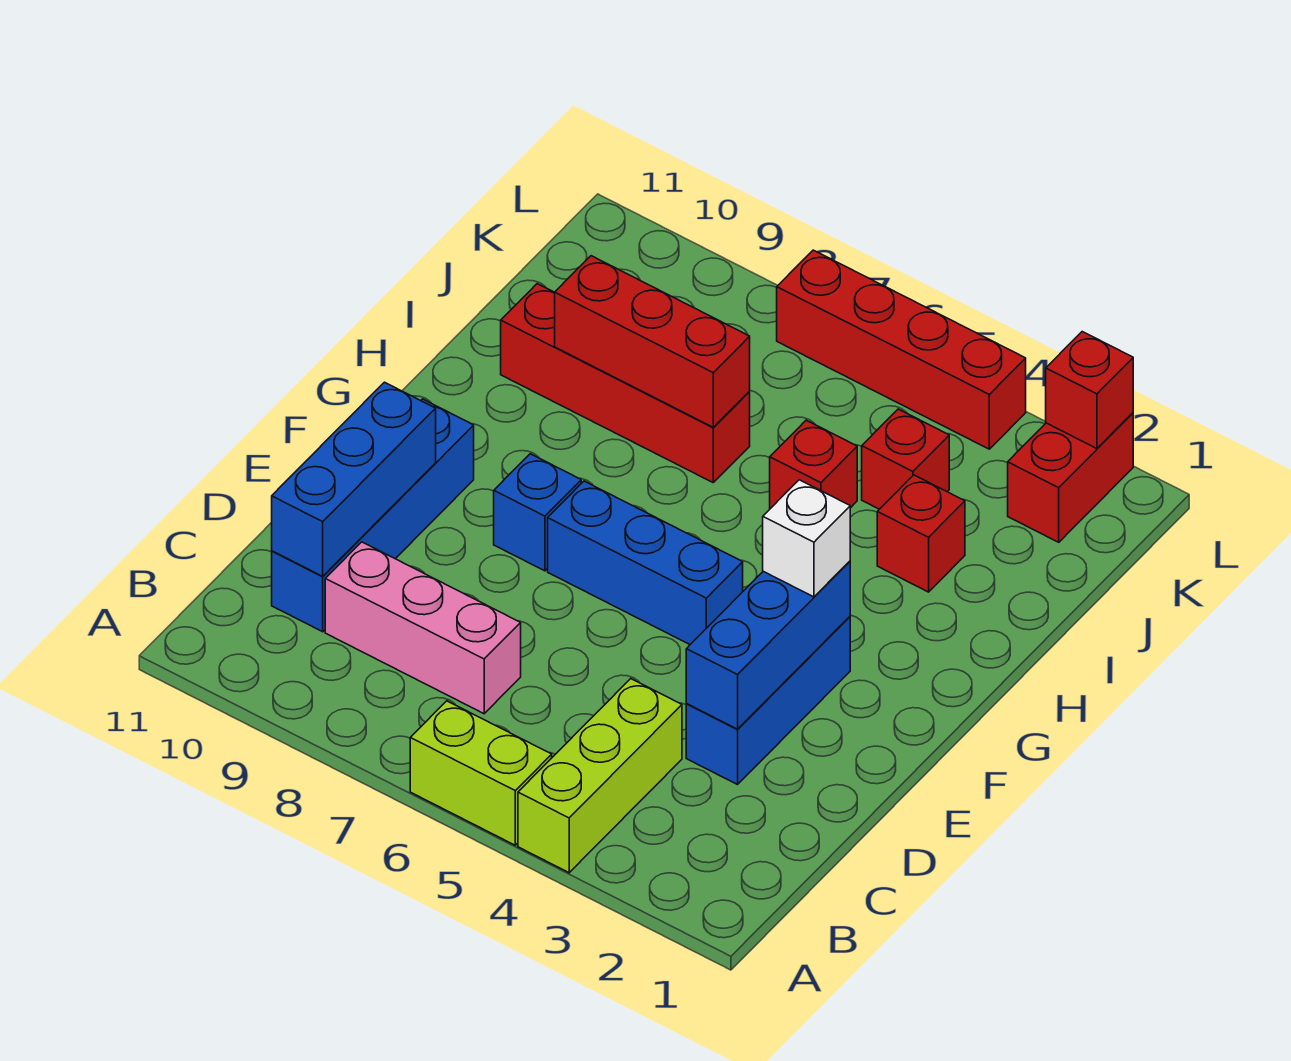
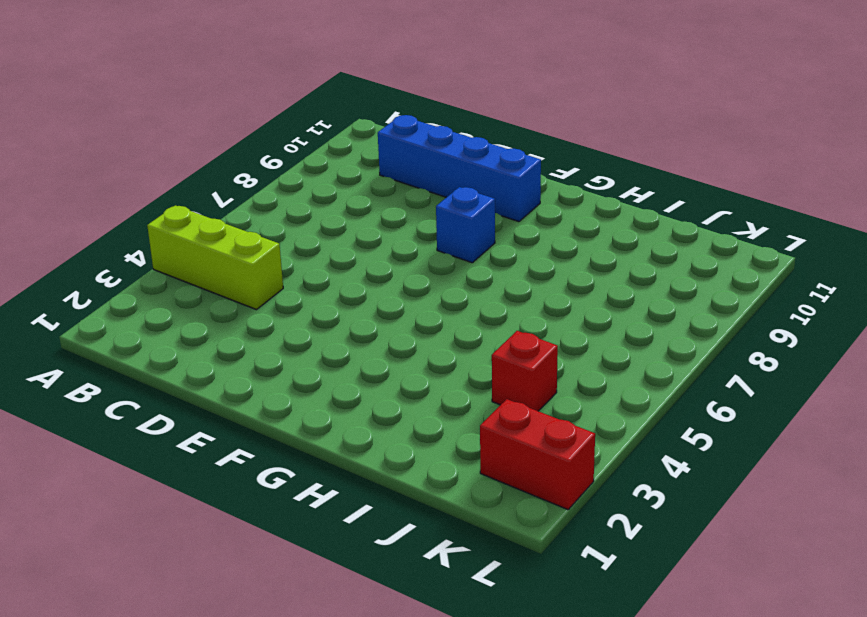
none -> lime brick A5:A6 level 1
none -> pink brick C7:C9 level 1
none -> blue brick D3:F3 level 1

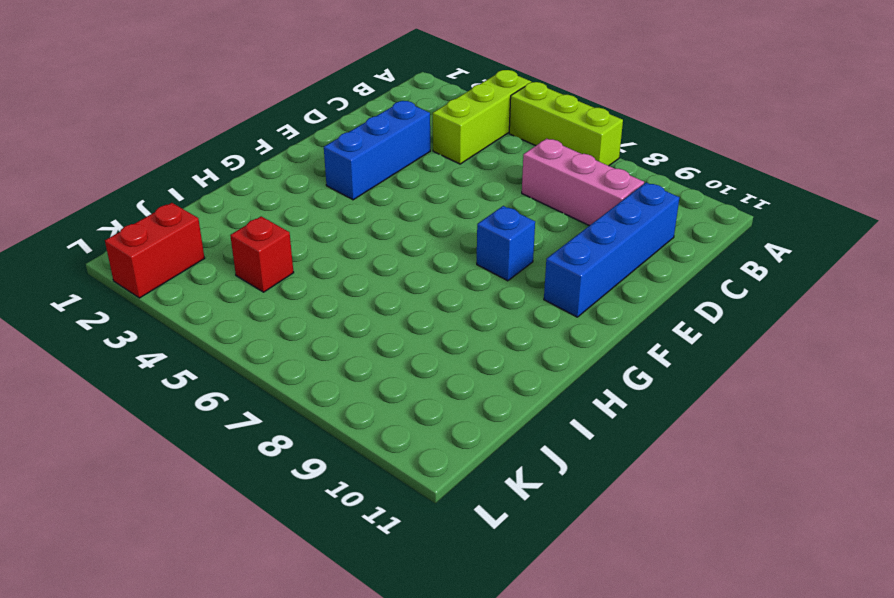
lime brick A5:A7 level 1 -> lime brick A5:A6 level 1
none -> blue brick F5:F7 level 1
none -> red brick I3 level 1
none -> red brick I5 level 1

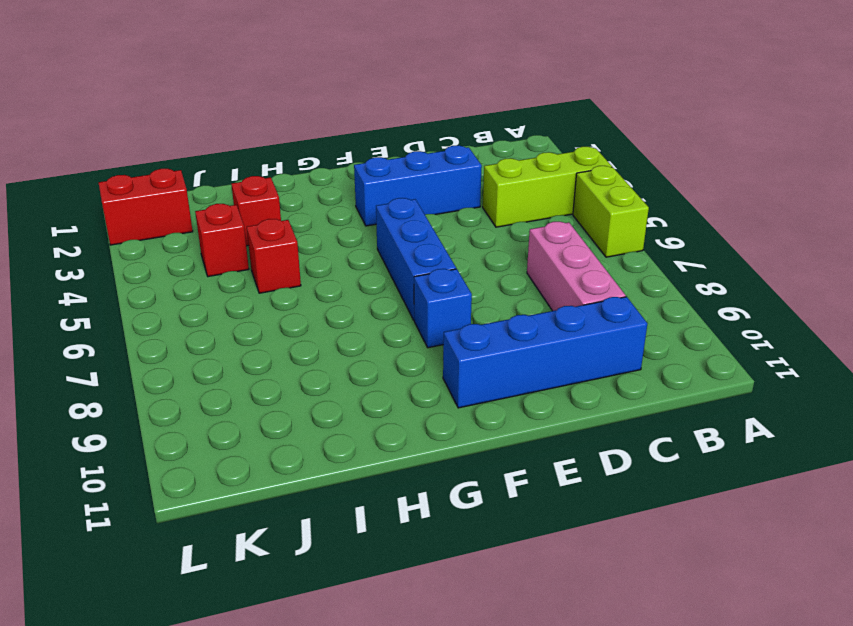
none -> red brick I7:I10 level 1
none -> red brick L4:L7 level 1
none -> blue brick C10:E10 level 2

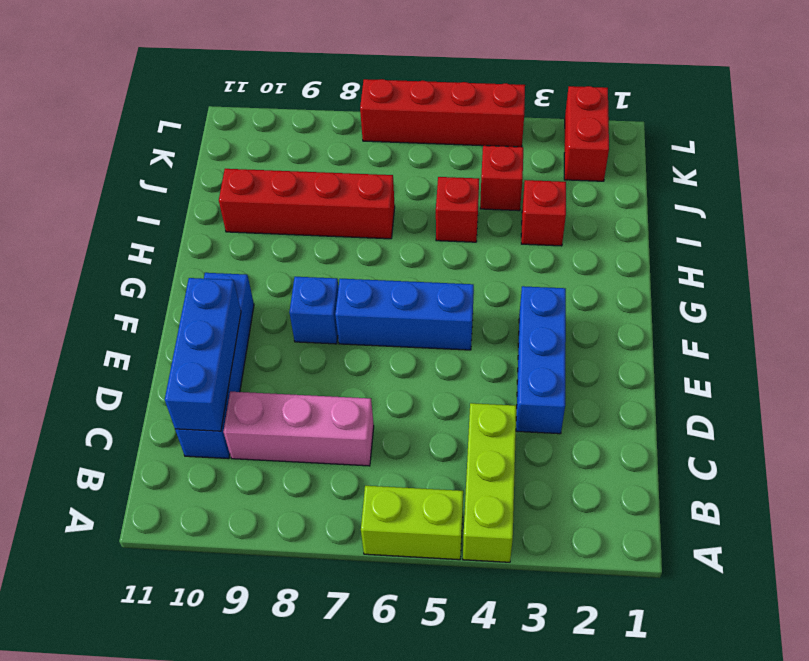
none -> blue brick D3:F3 level 2
none -> red brick I7:I9 level 2
none -> red brick L2 level 2

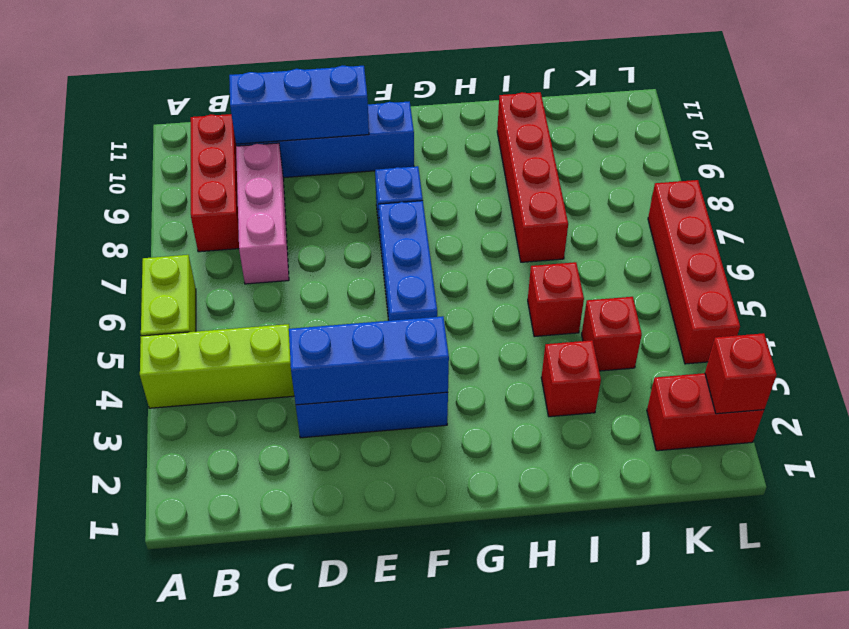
red brick B8:B10 level 1 -> red brick I7:I9 level 2
none -> white brick F3 level 3

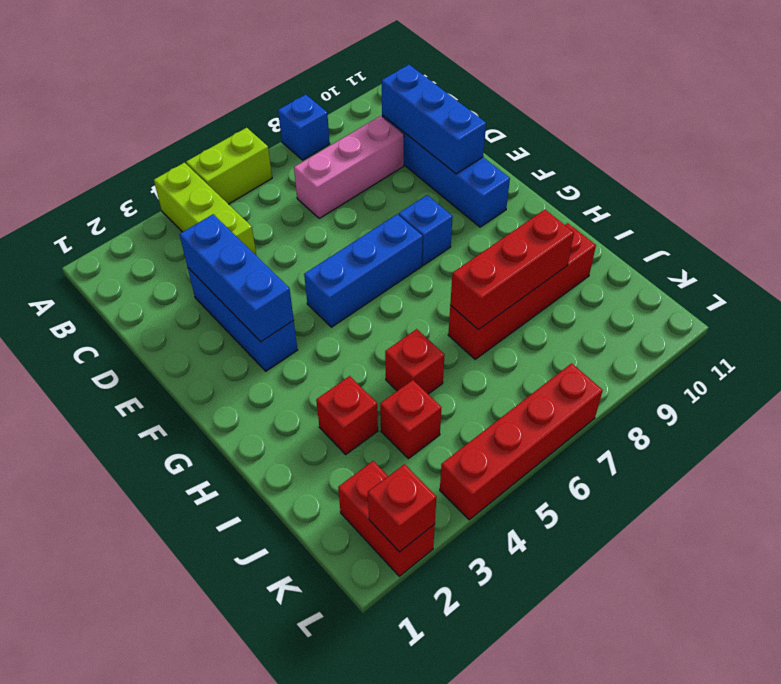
blue brick A8 level 1 -> none
none -> white brick F3 level 3

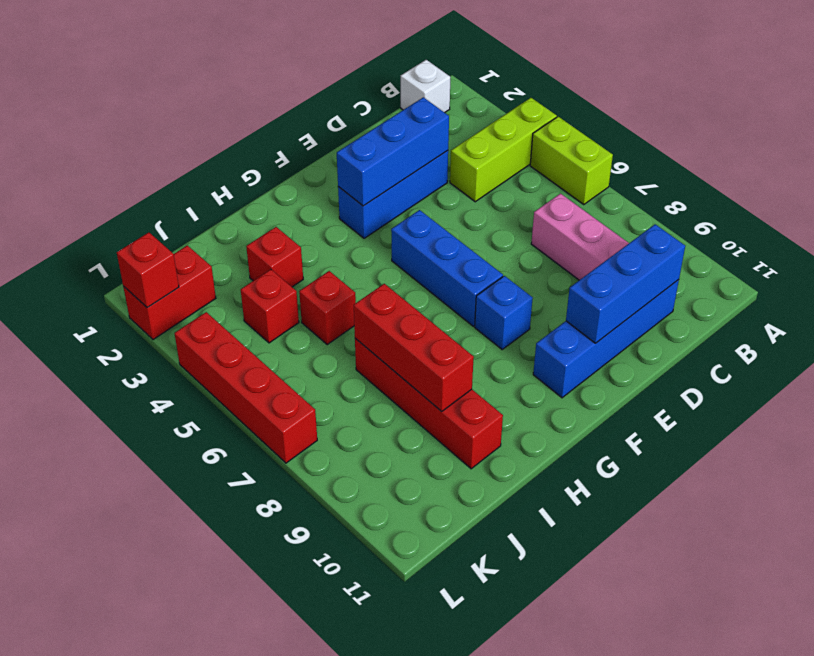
white brick B1 level 1 -> white brick F3 level 3

